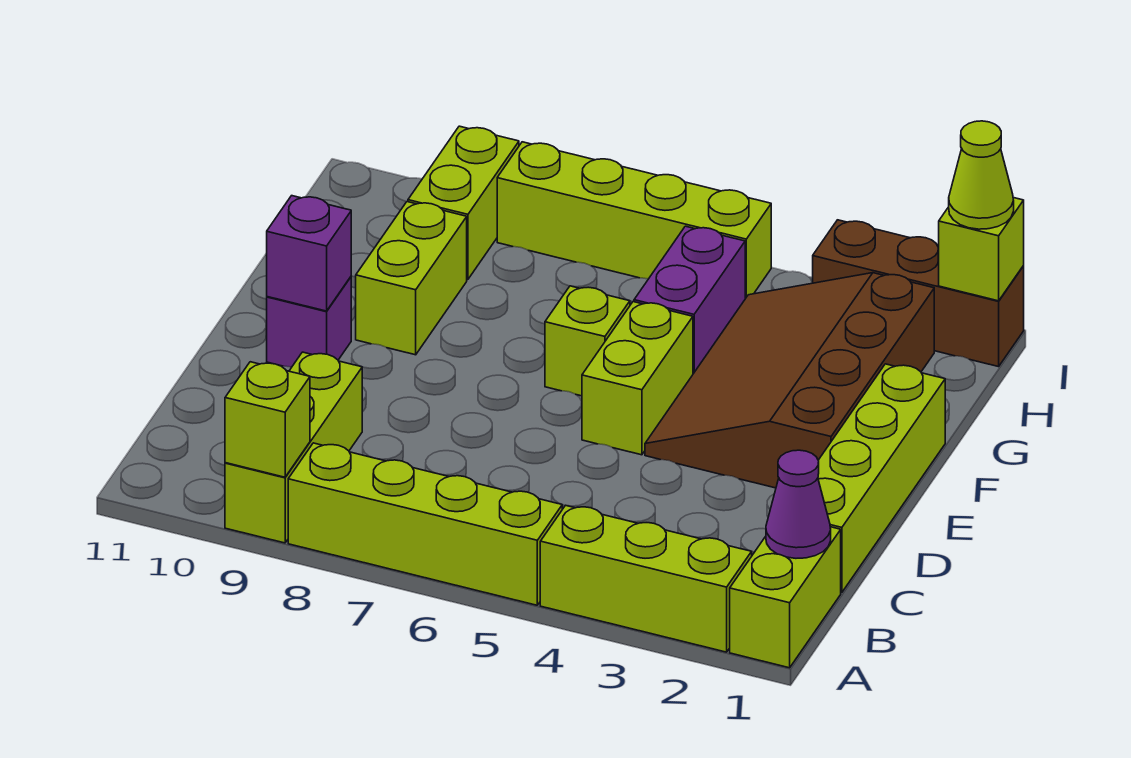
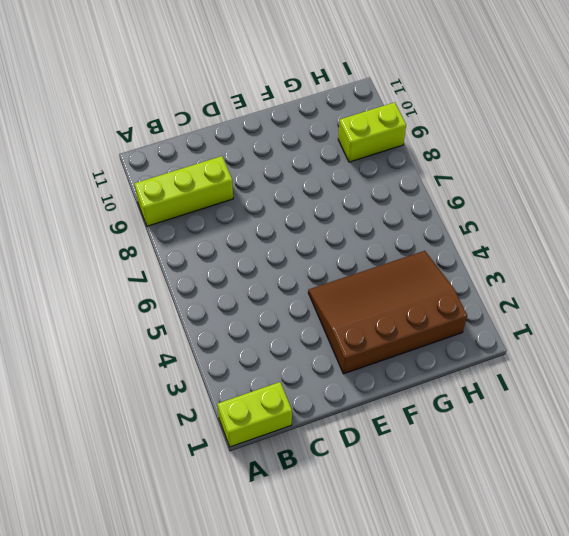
none -> lime brick A2:A4 level 1
none -> lime brick A5:A8 level 1
none -> lime brick C1:F1 level 1

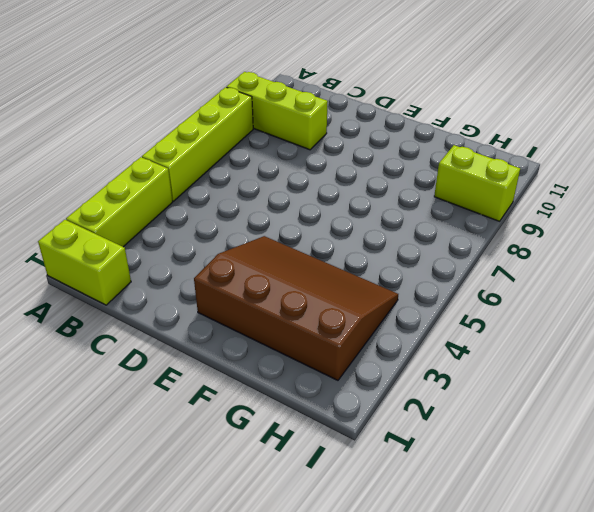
none -> lime brick C1:F1 level 1
none -> lime brick E5:F5 level 1
none -> purple brick E10 level 1

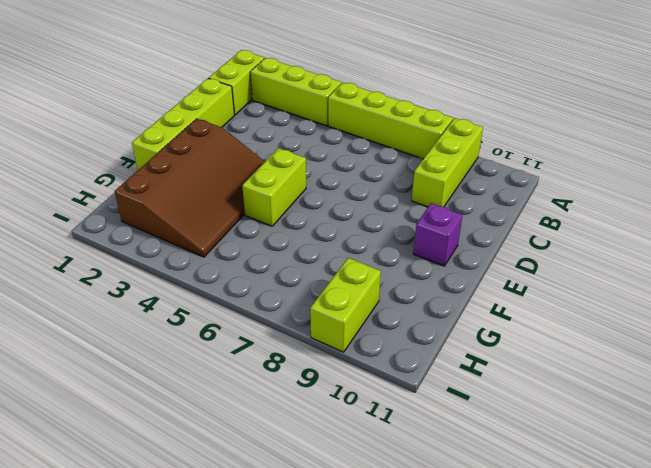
none -> lime brick F6 level 1
none -> lime brick F9:G9 level 1
none -> purple brick G5:H5 level 1

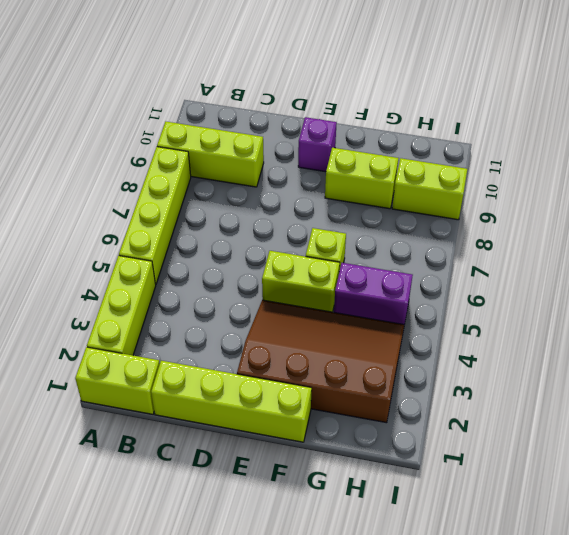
none -> brown brick I1:I3 level 1
none -> lime brick I5:I8 level 1
none -> lime brick A9 level 2

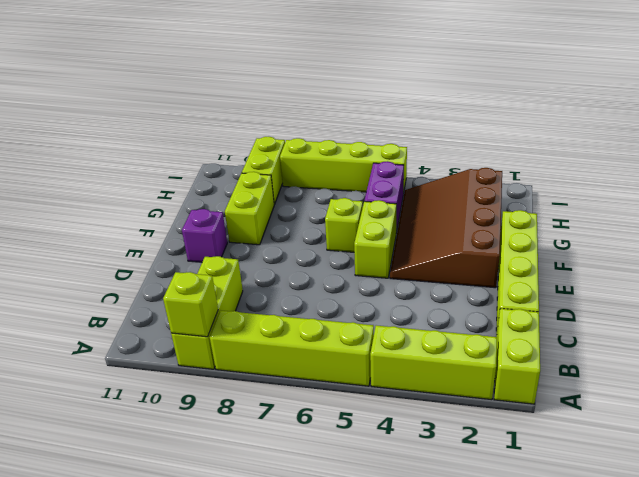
none -> brown brick I1:I3 level 1
none -> purple cone B1 level 2
none -> purple brick E10 level 2

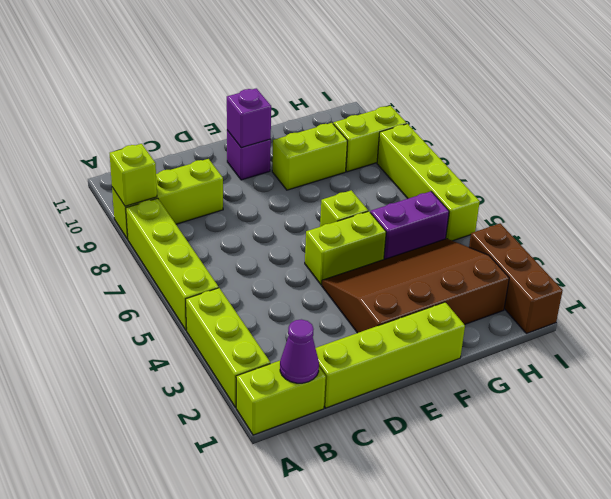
none -> lime brick I1 level 2
none -> lime cone I1 level 3

